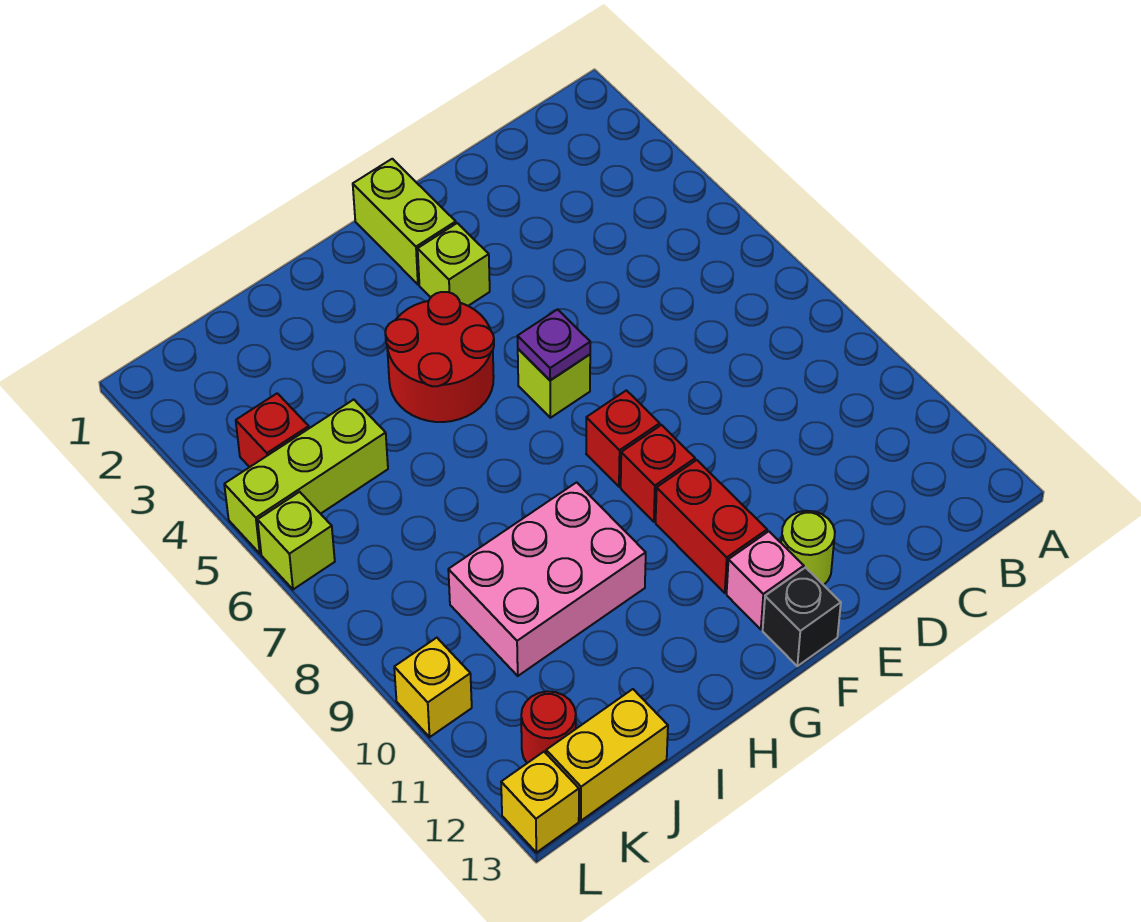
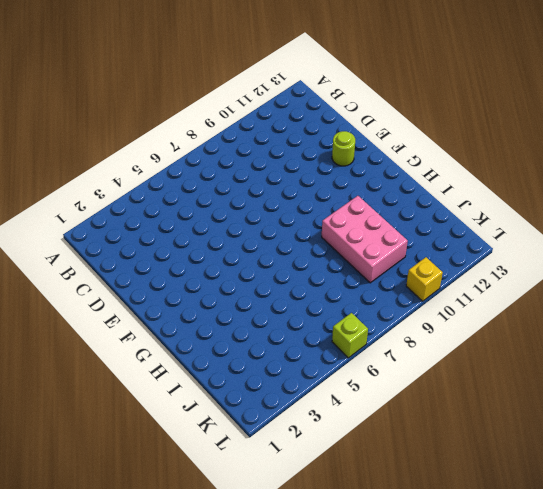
none -> lime brick F1:F2 level 1
none -> lime brick F3 level 1
none -> lime brick F6 level 1

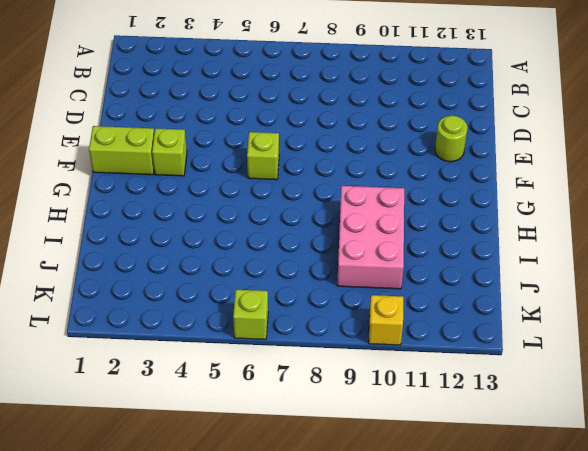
none -> red brick F8 level 1
none -> red brick F9 level 1
none -> red brick F10:F11 level 1

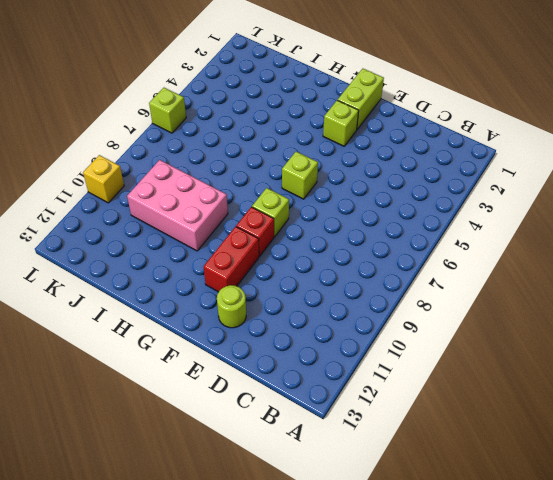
lime brick F8 level 1 -> red brick F8 level 1
none -> pink brick F12 level 1
none -> black brick F13 level 1
none -> red round brick G4:H5 level 1

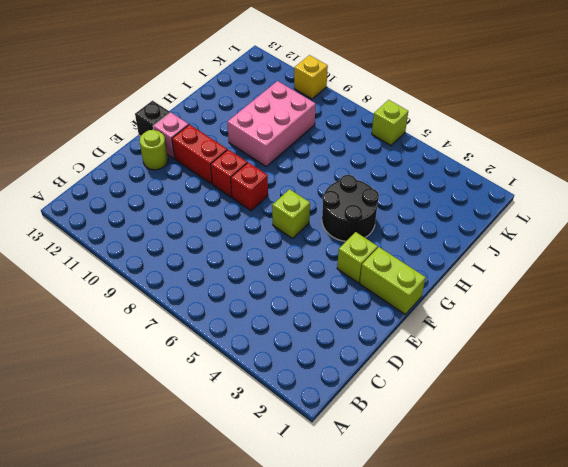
black round brick G4:H5 level 1 -> red round brick G4:H5 level 1
none -> lime brick J5:L5 level 1
none -> yellow brick J13:K13 level 1
none -> red brick K4 level 1

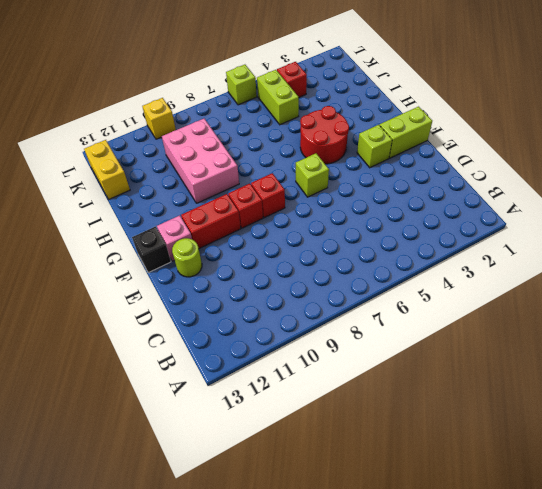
lime brick J5:K5 level 1 -> lime brick J5:L5 level 1
none -> red round brick K12 level 1
none -> yellow brick L13 level 1
none -> purple plate F6 level 2

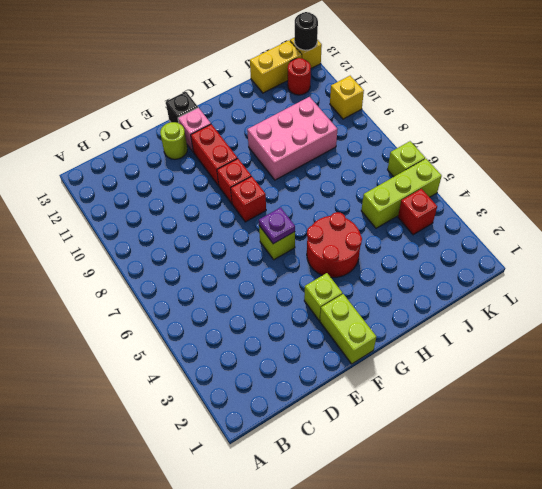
black round brick L13 level 2 -> none

